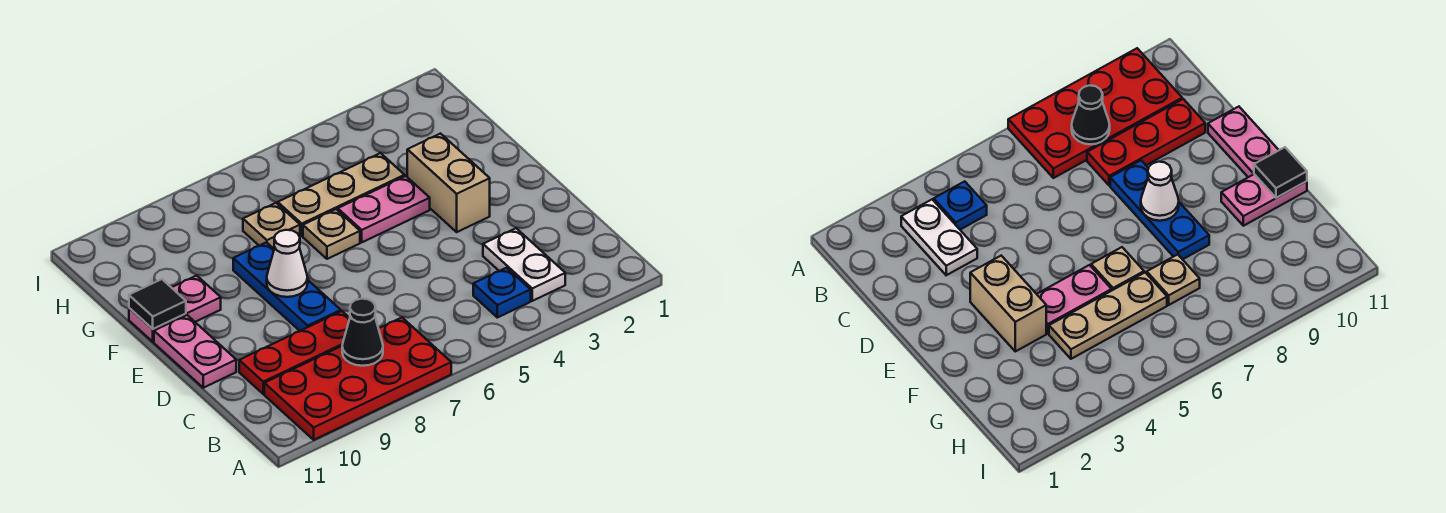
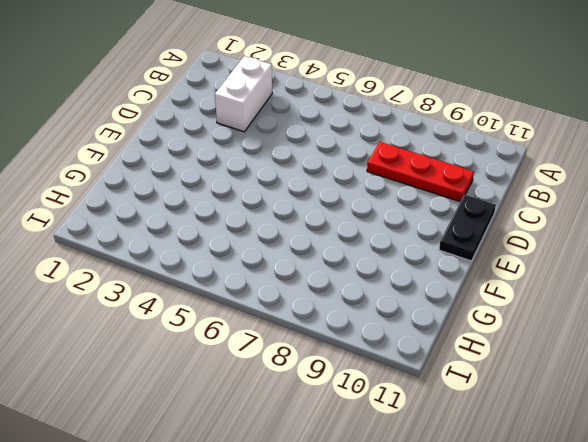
white brick B3:C3 level 1 -> white plate B3:C3 level 1
black plate D11:E11 level 1 -> pink plate D11:E11 level 1
none -> red plate A7:B10 level 1
none -> blue plate B4 level 1
none -> blue plate D8:F8 level 1

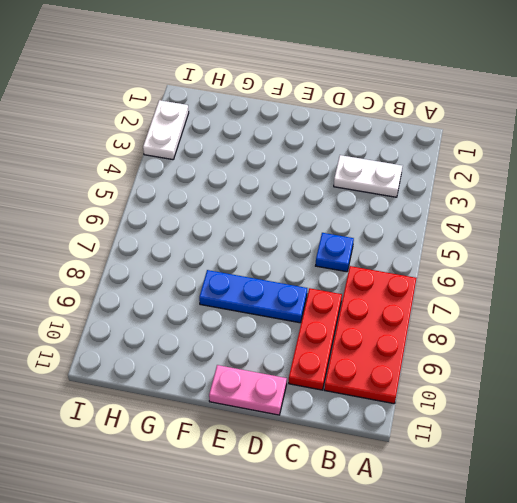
blue plate C6 level 1 -> blue plate B4 level 1
white plate I2:I3 level 1 -> none
none -> tan brick E3:F3 level 1
none -> pink plate F4:F5 level 1
none -> tan plate F6 level 1

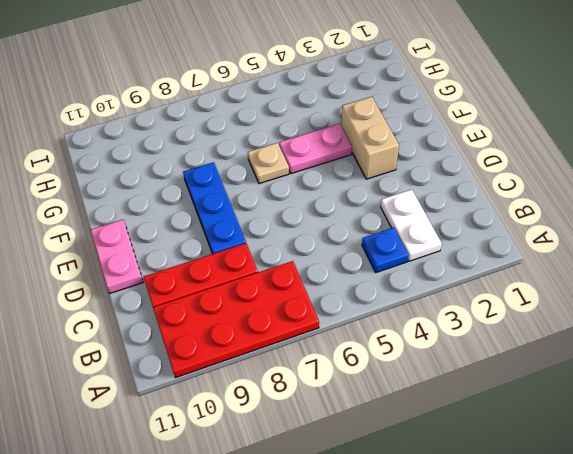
none -> pink plate F10:F11 level 1
none -> tan plate G4:G6 level 1
none -> tan plate G7 level 1

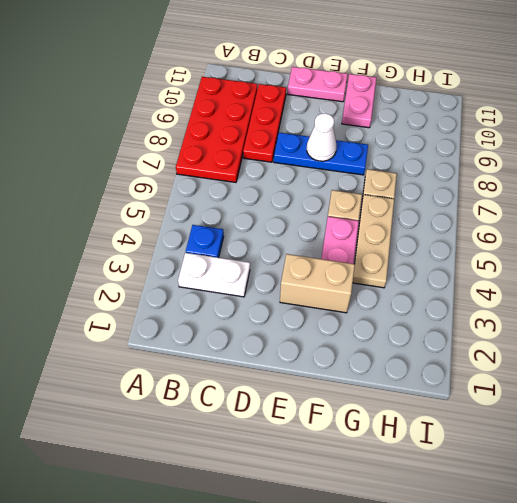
none -> black cone B8 level 2
none -> black tile F11 level 2

